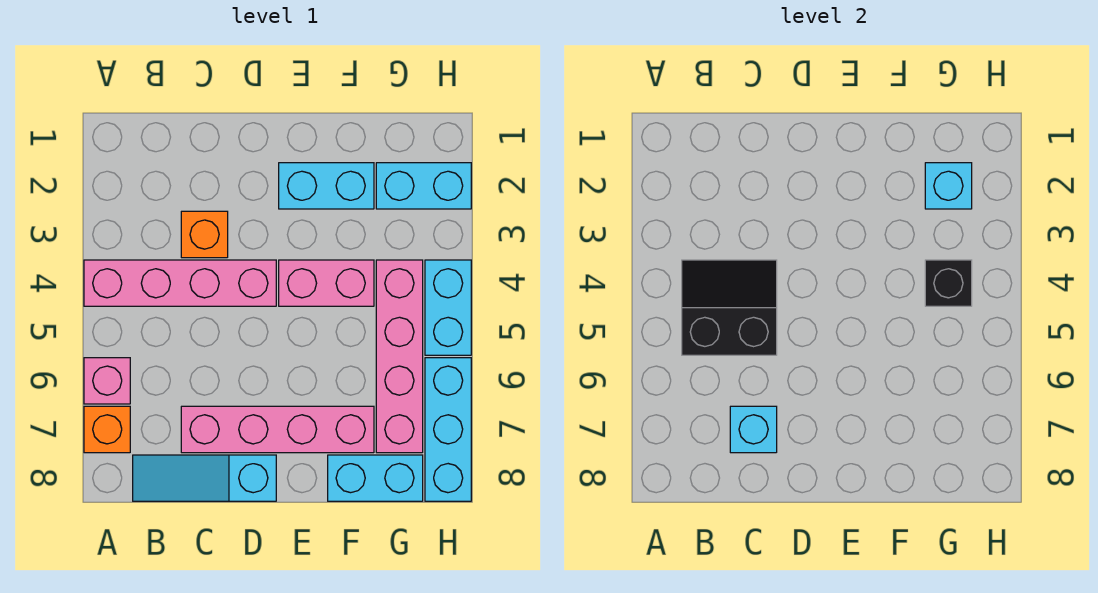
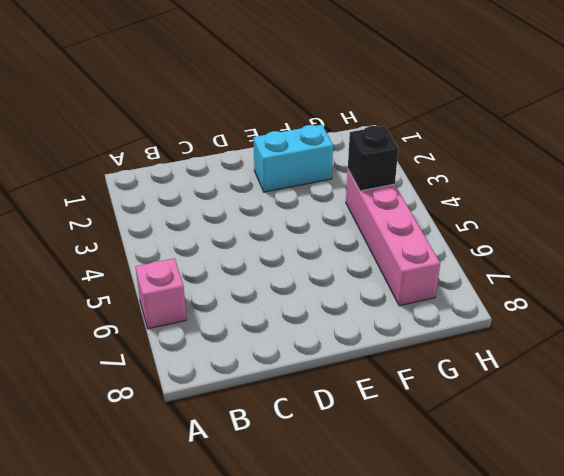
none -> pink brick A4:D4 level 1
none -> orange brick A7 level 1
none -> cyan slope B8:D8 level 1 top D

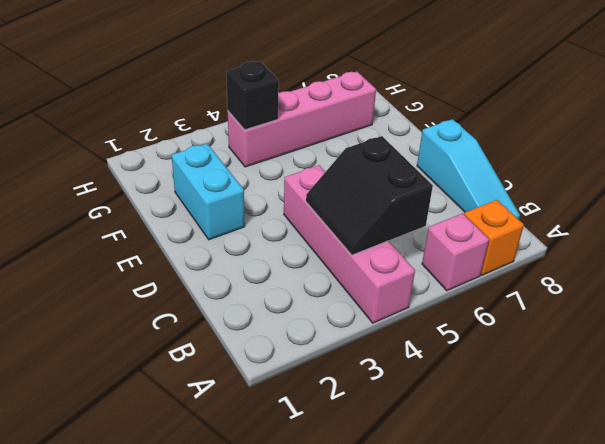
none -> orange brick C3 level 1
none -> pink brick C7:F7 level 1
none -> pink brick E4:F4 level 1

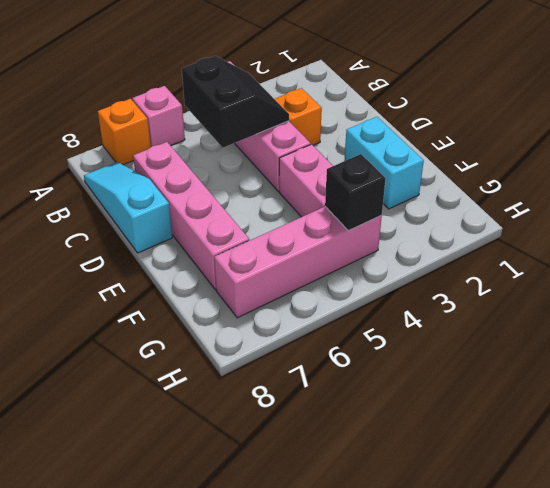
none -> cyan brick F8:G8 level 1
none -> cyan brick G2:H2 level 1
none -> cyan brick H4:H5 level 1

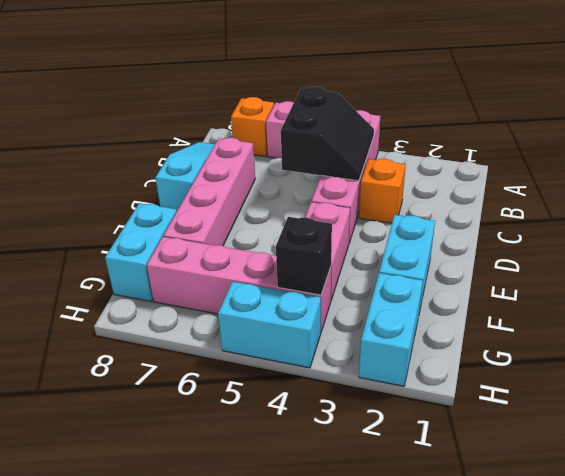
none -> cyan brick H6:H8 level 1
none -> cyan brick C7 level 2
none -> cyan brick G2 level 2

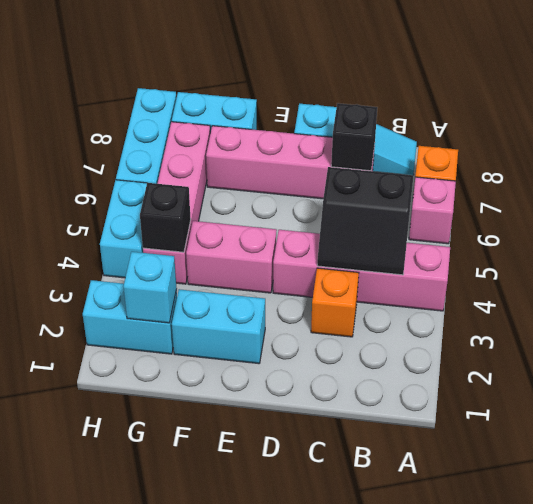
black brick C7 level 2 -> cyan brick C7 level 2

